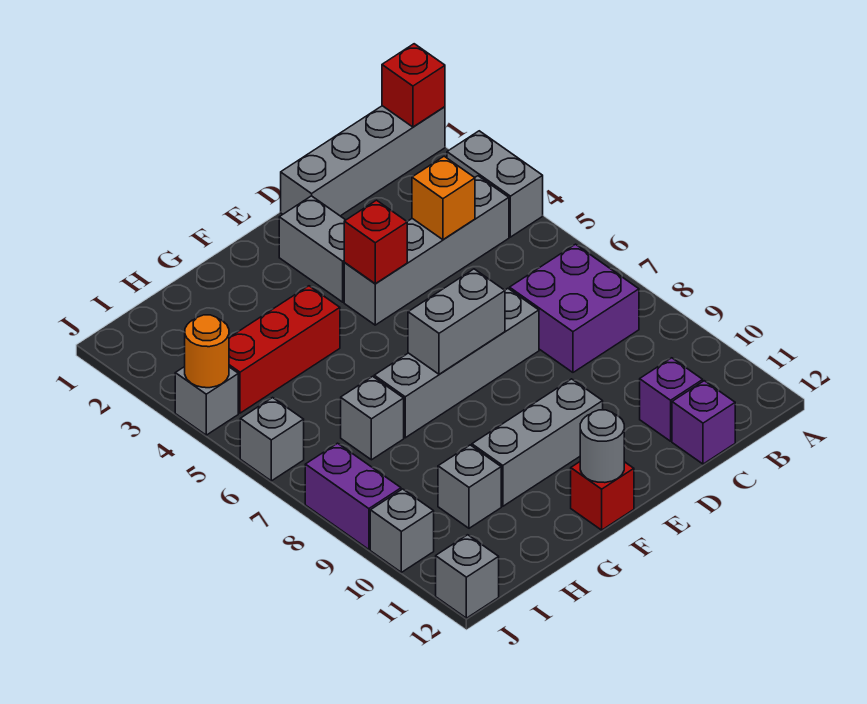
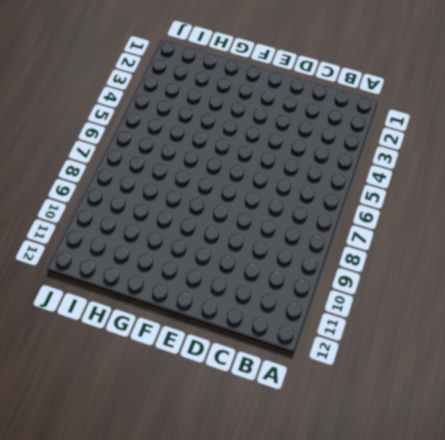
none -> grey brick A1:D1 level 1
none -> grey brick A3:A4 level 1
none -> grey brick B4:E4 level 1

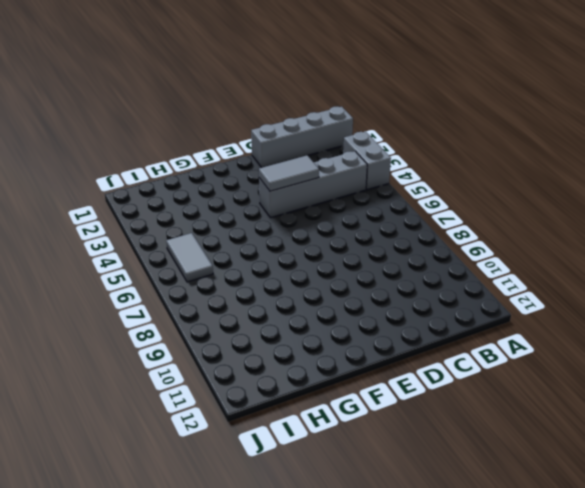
grey tile D4:E4 level 2 -> red brick E4 level 2
grey tile I5:I6 level 1 -> none
none -> purple brick B7:C8 level 1
none -> purple brick C11 level 1
none -> purple brick C12 level 1

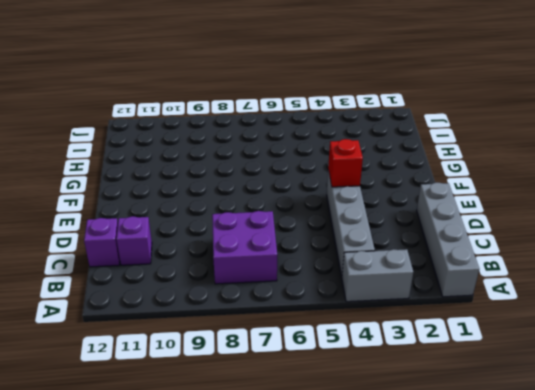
none -> grey brick D7:G7 level 1
none -> grey brick E2:E3 level 1
none -> grey brick E10:G10 level 1

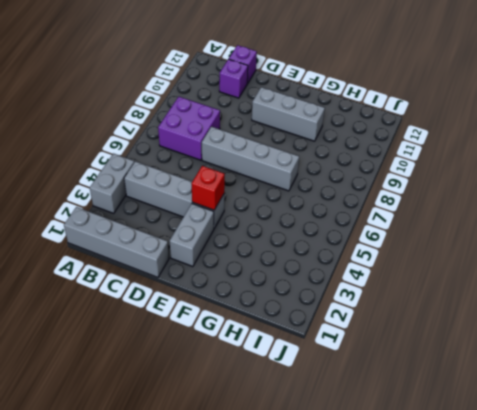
none -> red brick F12 level 1
none -> red brick G4:I4 level 1
none -> grey brick H7 level 1

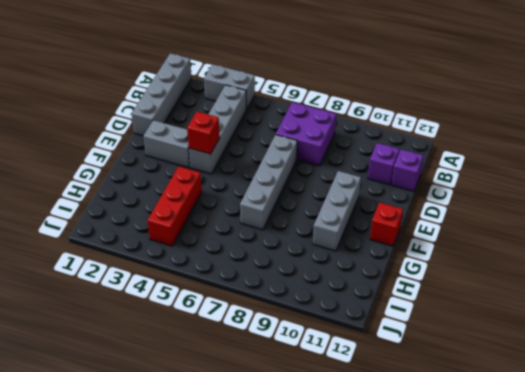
none -> grey brick H7 level 1
none -> grey brick H10 level 1
none -> grey brick J4 level 1

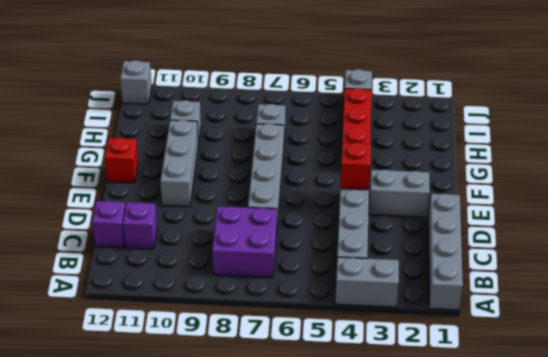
none -> grey brick J6 level 1
none -> purple brick J8:J9 level 1
none -> grey brick J10 level 1

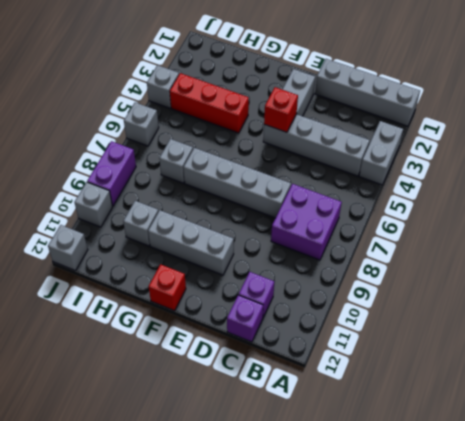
none -> red brick A1 level 2
none -> orange brick C4 level 2
none -> grey brick E7:F7 level 2

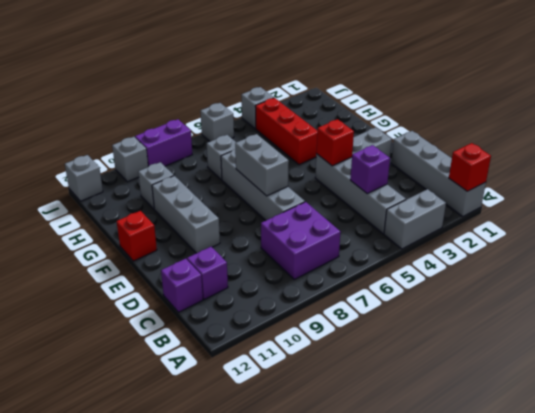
purple brick C4 level 2 -> orange brick C4 level 2
none -> grey round brick F12 level 2
none -> orange round brick J4 level 2

